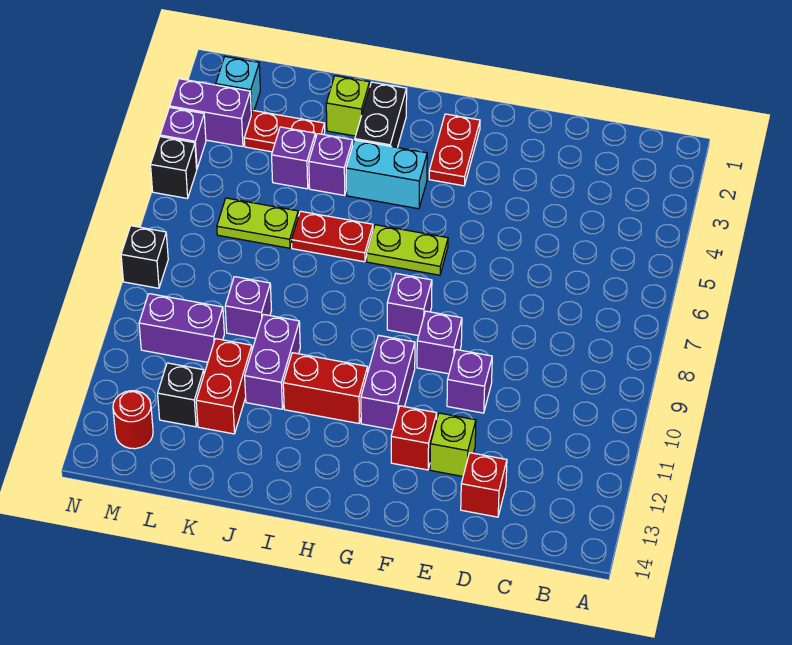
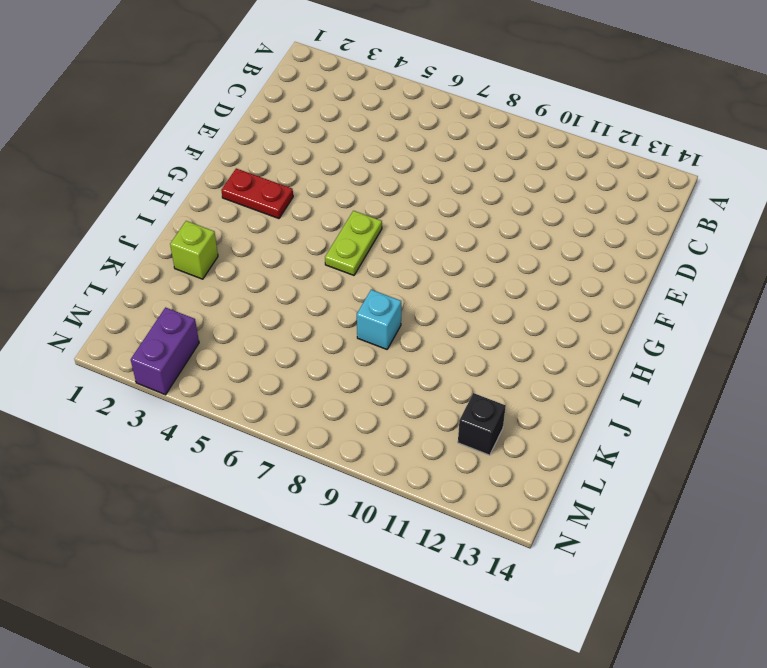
cyan brick J8 level 1 -> cyan brick M2 level 1
none -> red brick D13 level 1
none -> purple brick E10 level 1
none -> lime brick E12 level 1

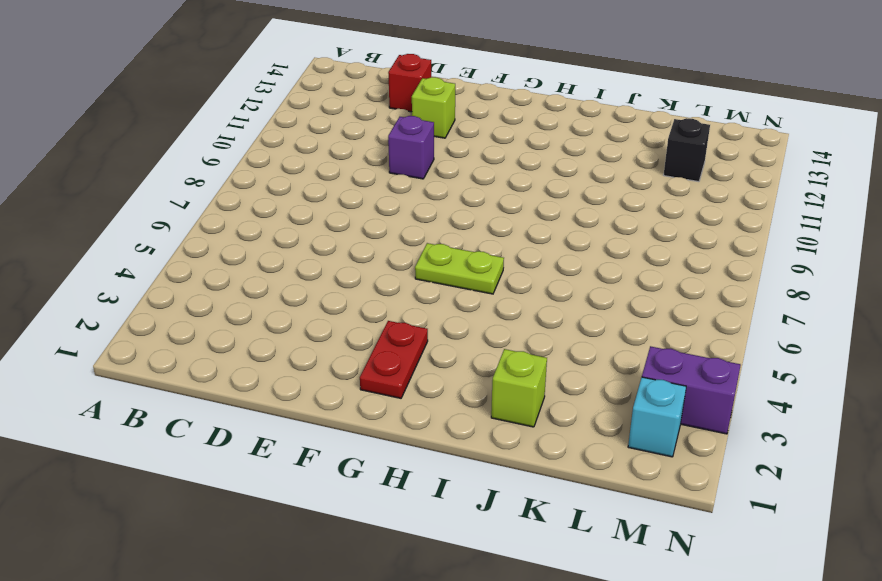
none -> purple brick F9 level 1
none -> red brick F12 level 1
none -> purple brick G8 level 1

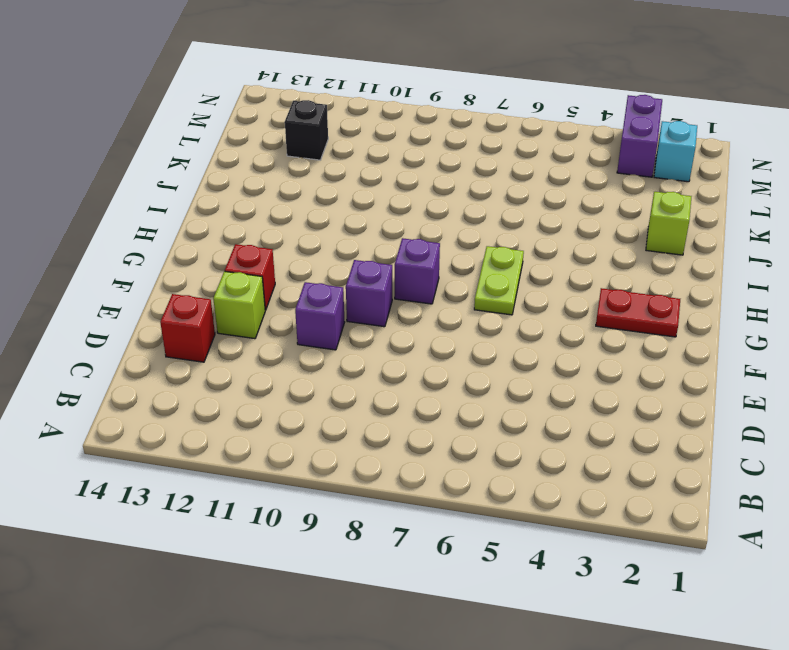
none -> purple brick G10:G11 level 1
none -> cyan brick H4:I4 level 1
none -> red brick H11:I11 level 1

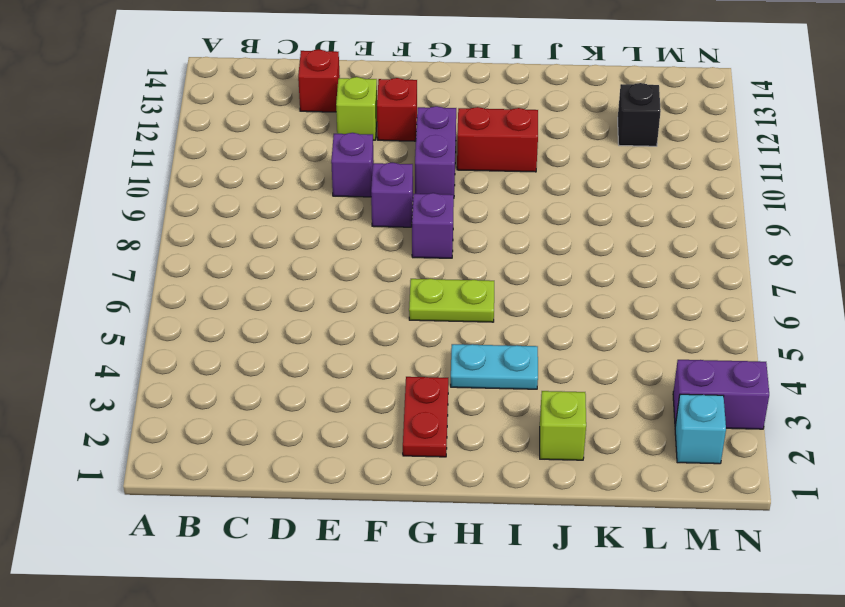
cyan plate H4:I4 level 1 -> cyan brick H4:I4 level 1
none -> black brick I2:I3 level 1
none -> red plate I6:J6 level 1
none -> purple brick J4 level 1

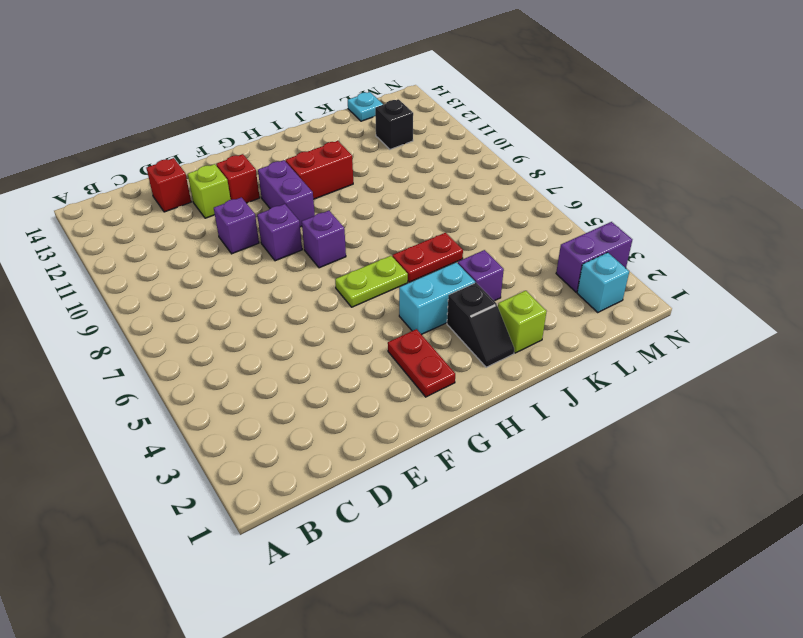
black slope I2:I3 level 1 top 3 -> black brick I2:I3 level 1
cyan plate L14 level 1 -> none
none -> purple brick J10:J11 level 1
none -> red plate K3:L3 level 1
none -> purple brick K4 level 1

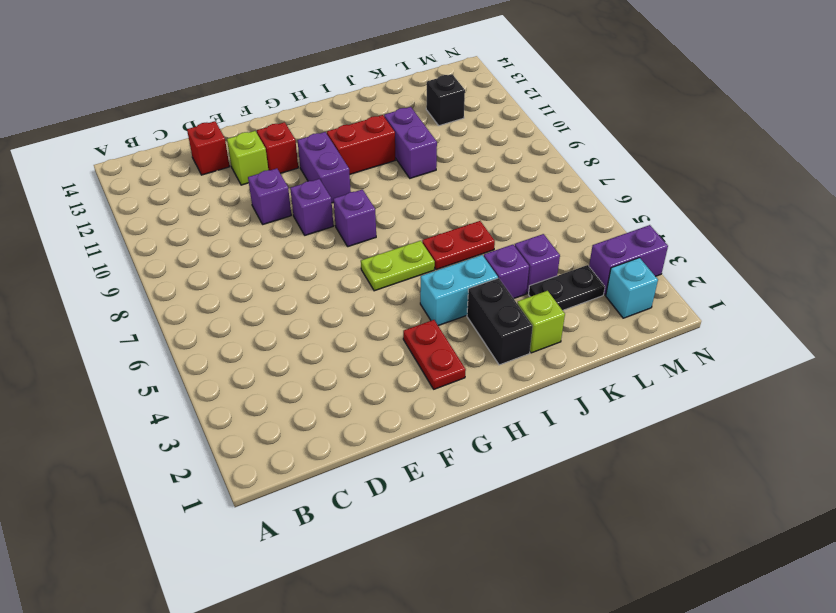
black plate K3:L3 level 1 -> red plate K3:L3 level 1
none -> lime plate K6:L6 level 1
none -> purple brick K9 level 1
none -> red brick K11:K12 level 1

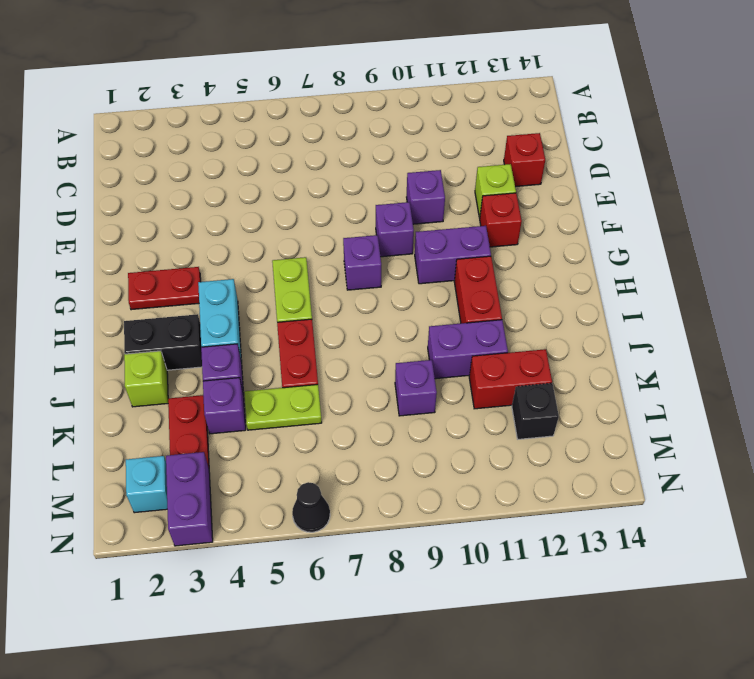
lime plate K5:K6 level 1 -> lime plate K6:L6 level 1
black cone N6 level 1 -> none
none -> purple brick L10:M10 level 1
none -> red round brick M13 level 1
none -> purple brick N4 level 1

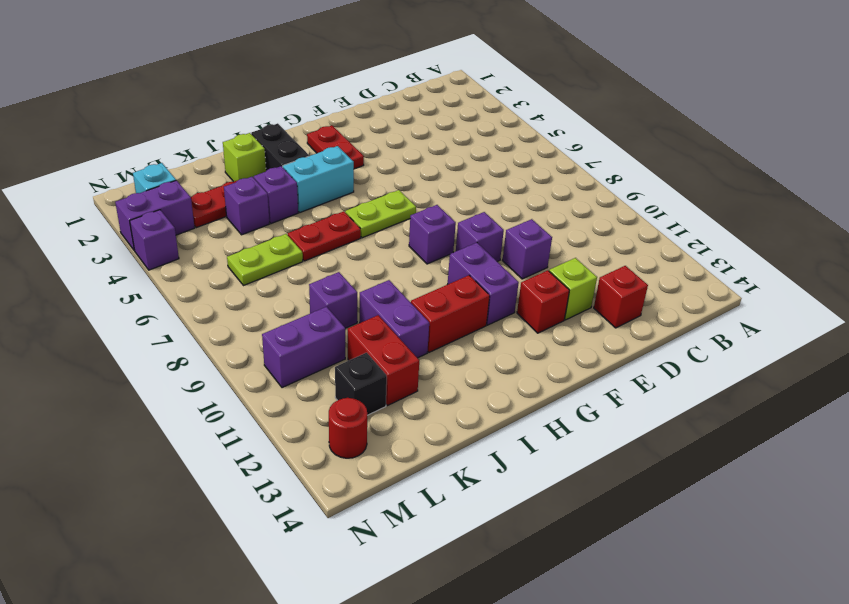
none -> black brick N5 level 1
none -> black brick N8 level 1

